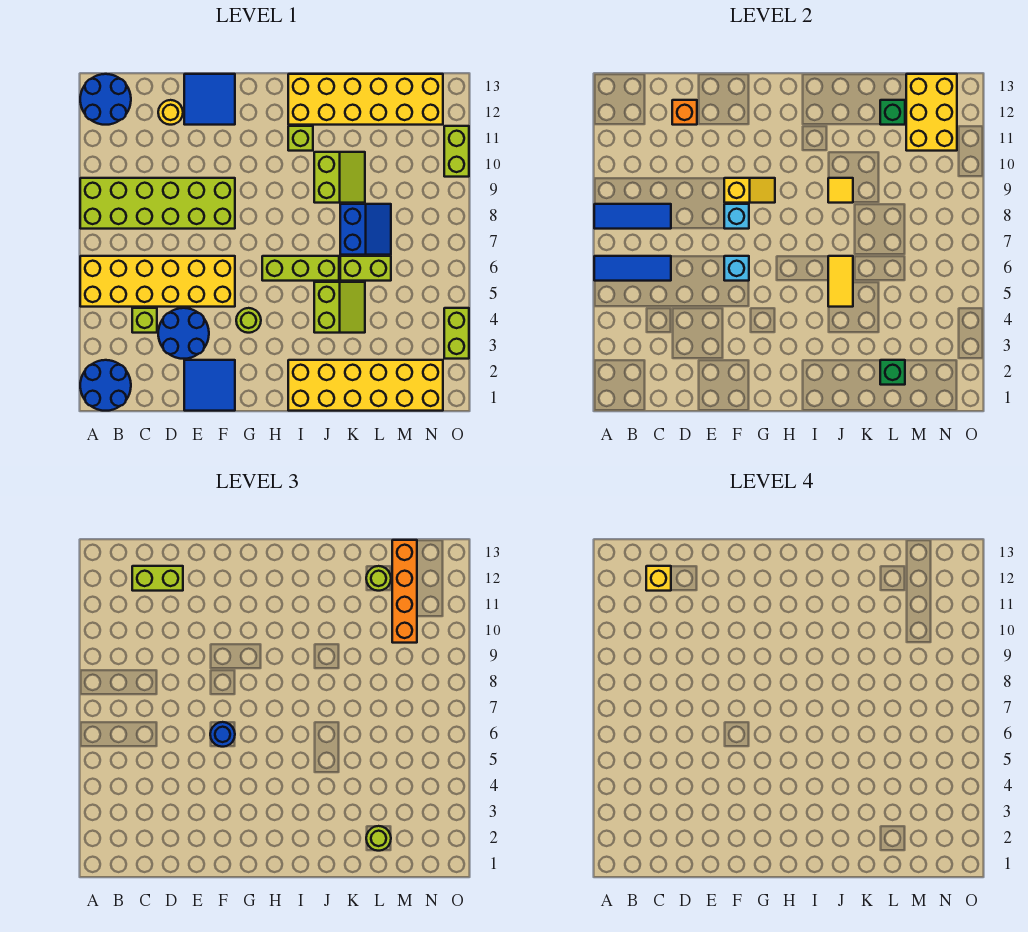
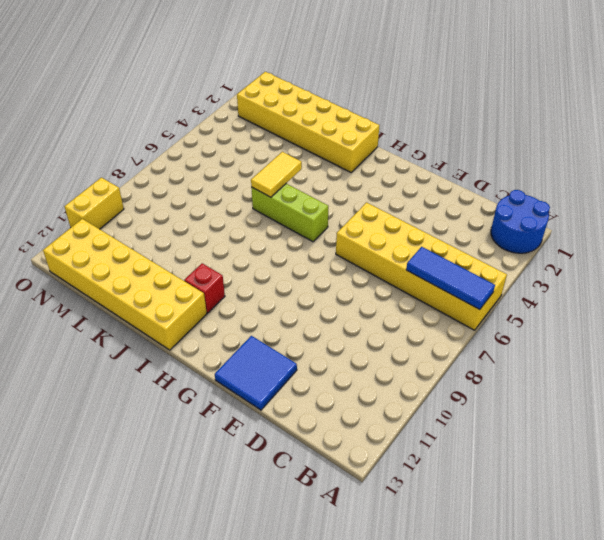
red brick I11 level 1 -> lime brick I11 level 1
yellow brick O10:O11 level 1 -> lime brick O10:O11 level 1
none -> lime brick A8:F9 level 1
none -> blue round brick A12:B13 level 1
none -> lime brick C4 level 1
none -> blue round brick D3:E4 level 1

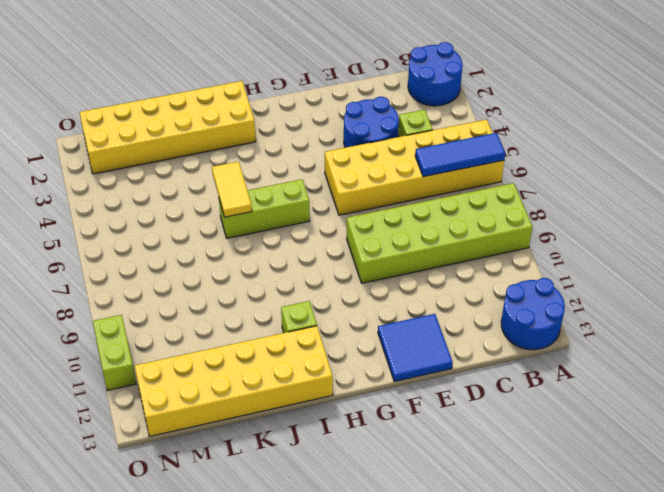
none -> yellow round brick D12 level 1
none -> blue tile E1:F2 level 1
none -> lime round brick G4 level 1
none -> lime slope J4:K5 level 1 top J

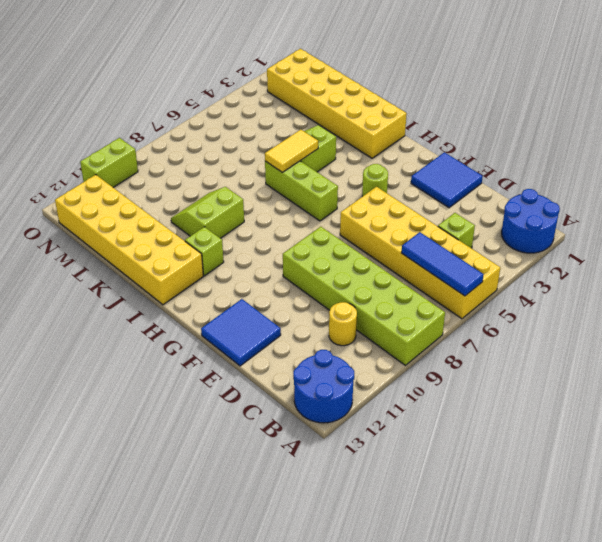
yellow round brick C10 level 1 -> yellow round brick D12 level 1
none -> blue round brick D3:E4 level 1
none -> lime brick K6:L6 level 1
none -> blue slope K7:L8 level 1 top K
none -> lime brick O3:O4 level 1

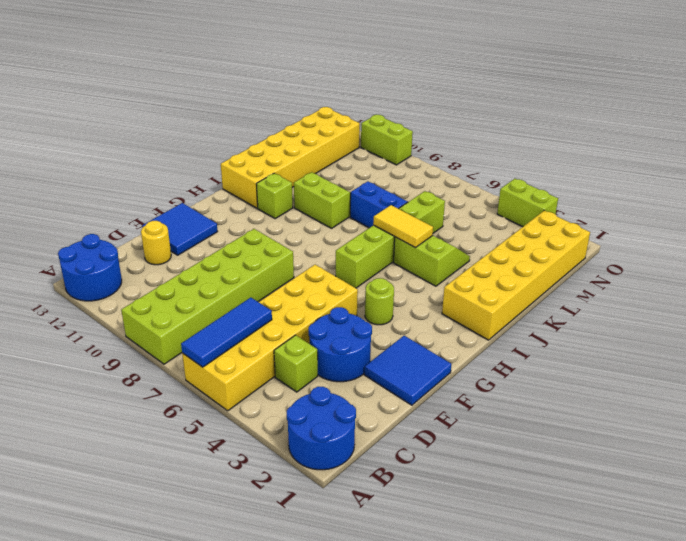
none -> blue tile A8:C8 level 2
none -> orange brick D12 level 2
none -> cyan brick F6 level 2
none -> cyan brick F8 level 2

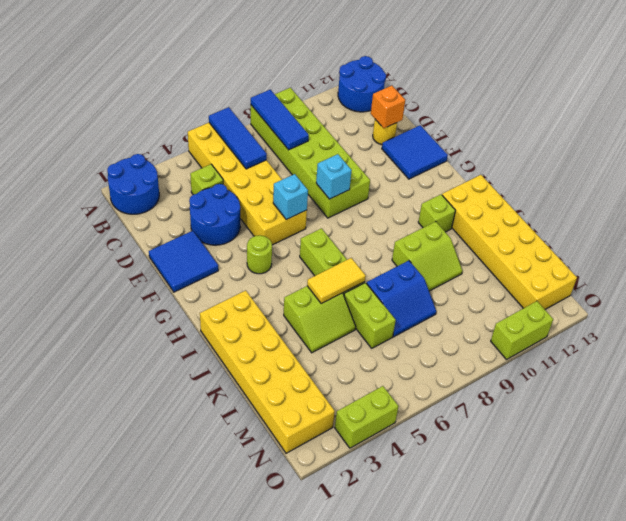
none -> yellow slope F9:G9 level 2 top F
none -> yellow tile J9 level 2
none -> green brick L2 level 2
none -> green brick L12 level 2

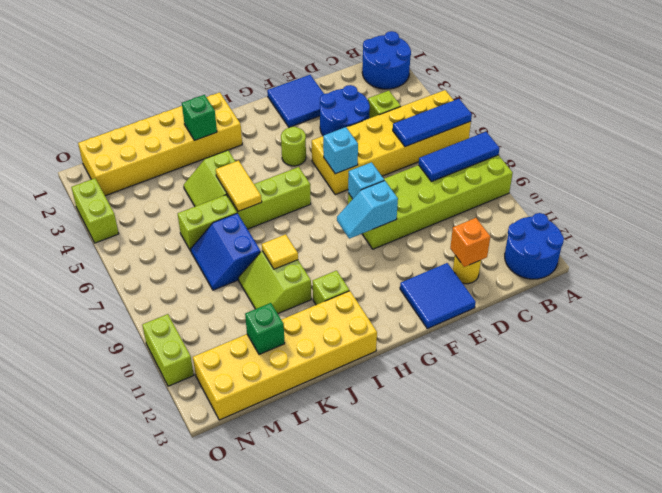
cyan slope F9:G9 level 2 top F -> yellow slope F9:G9 level 2 top F
green brick J2 level 2 -> green brick L2 level 2
none -> yellow brick M11:N13 level 2
none -> lime brick C12:D12 level 3
none -> blue round brick F6 level 3
none -> lime round brick L2 level 3

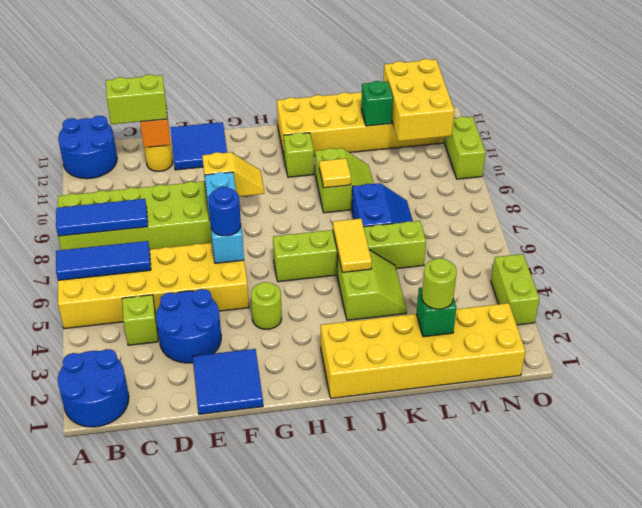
none -> lime round brick L12 level 3
none -> orange brick M10:M13 level 3
none -> yellow brick C12 level 4

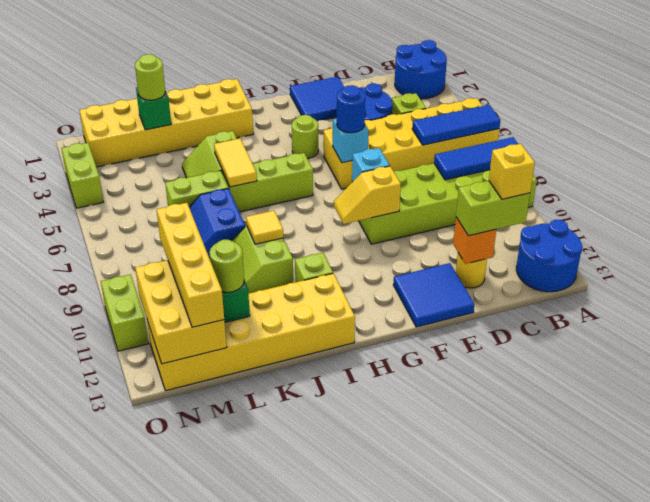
yellow brick M10:M13 level 3 -> orange brick M10:M13 level 3

